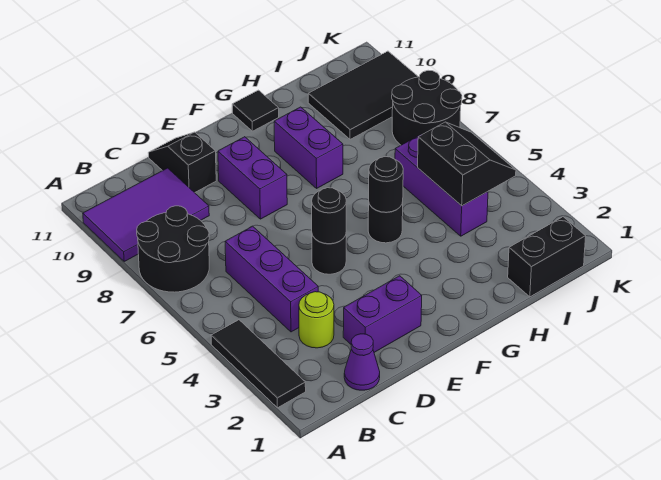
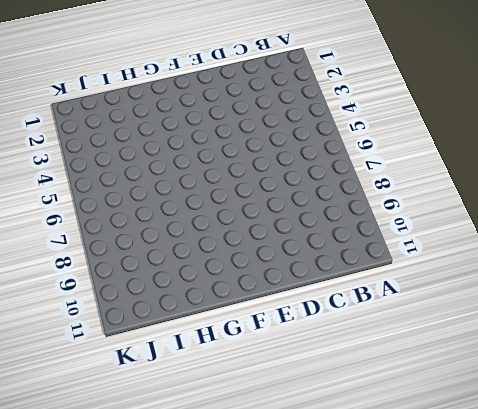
none -> black tile A2:A4 level 1
none -> black round brick A7:B8 level 1
none -> purple tile A9:C10 level 1

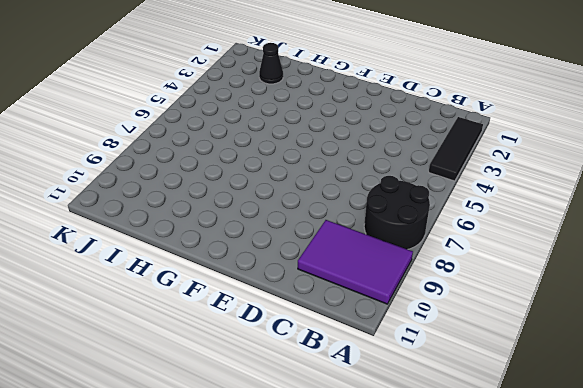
black cone I2 level 1 -> none
none -> purple cone C1 level 1
none -> lime round brick C3 level 1
none -> purple brick C4:C6 level 1

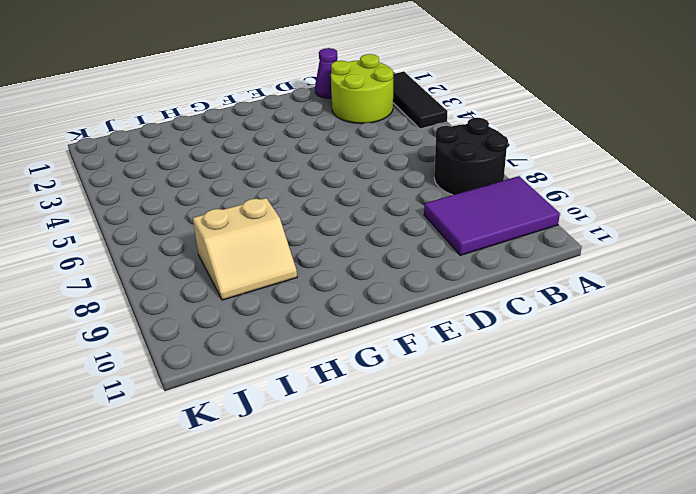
lime round brick B2:C3 level 1 -> lime round brick C3 level 1
tan slope H8:I9 level 1 top 8 -> black tile I9:K10 level 1
none -> purple brick C4:C6 level 1
none -> purple brick D2:E2 level 1
none -> black slope D10:D11 level 1 top 10

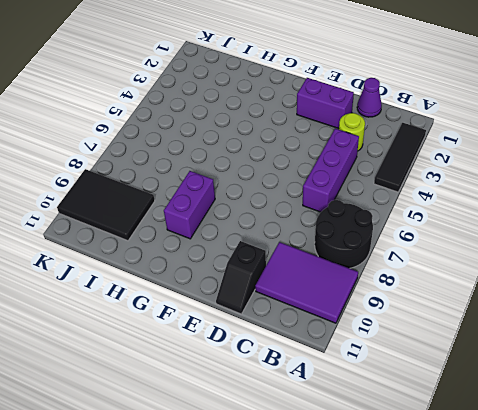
none -> black round brick E5 level 1
none -> purple brick E8:E9 level 1
none -> black round brick G5 level 1

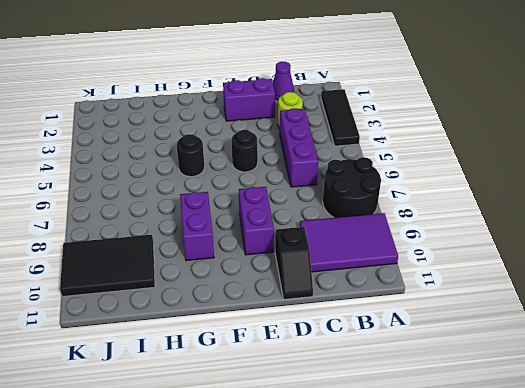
none -> black tile G11 level 1
none -> black brick I1:J1 level 1
none -> purple brick I4:I6 level 1

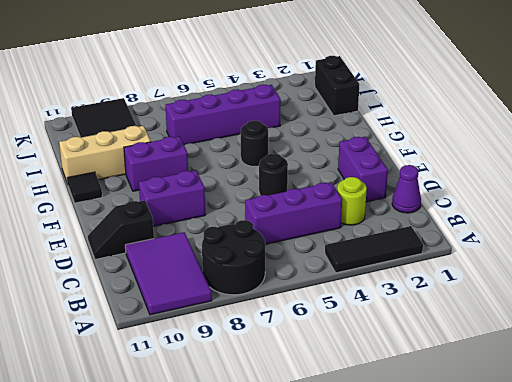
tan brick H9:H11 level 1 -> none
purple brick I4:I7 level 1 -> purple brick I4:I6 level 1
none -> black round brick J7:K8 level 1
none -> black round brick E5 level 2
none -> black round brick G5 level 2

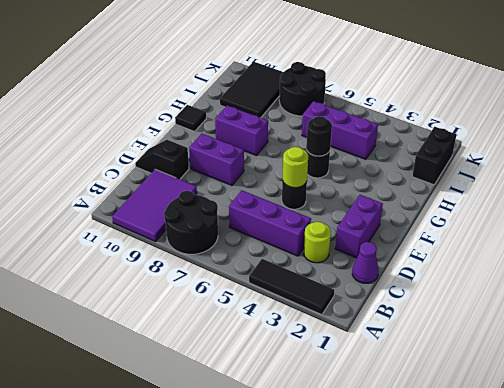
lime round brick E5 level 2 -> black round brick E5 level 2
none -> black slope I4:J5 level 2 top I

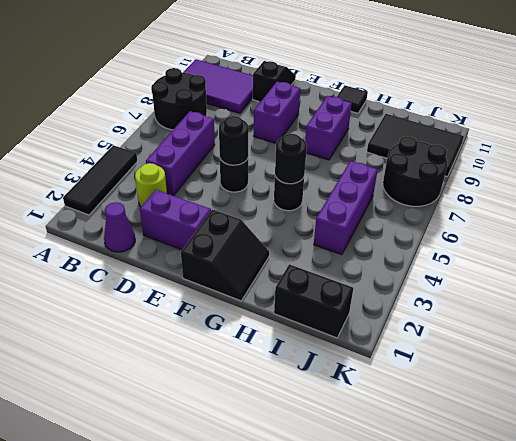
black slope F1:G2 level 1 top F -> black slope I4:J5 level 2 top I

